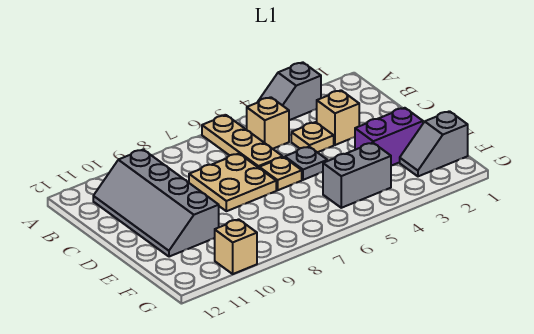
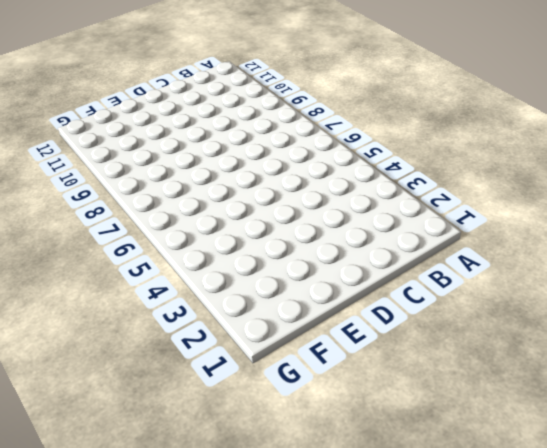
none -> grey slope A3:A4 level 1 top 3
none -> tan plate A6:C6 level 1
none -> tan brick B5 level 1

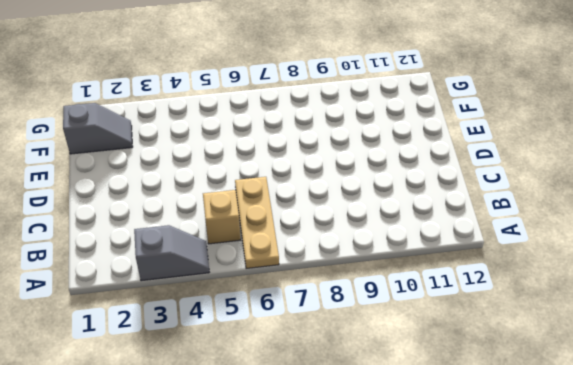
none -> grey slope B10:E11 level 1 top 10
none -> tan brick C3 level 1
none -> tan plate C4 level 1

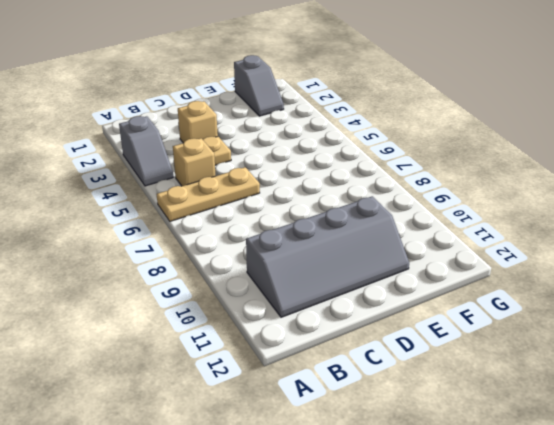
none -> tan plate C7:D8 level 1
none -> grey plate D5 level 1
none -> tan plate D6 level 1

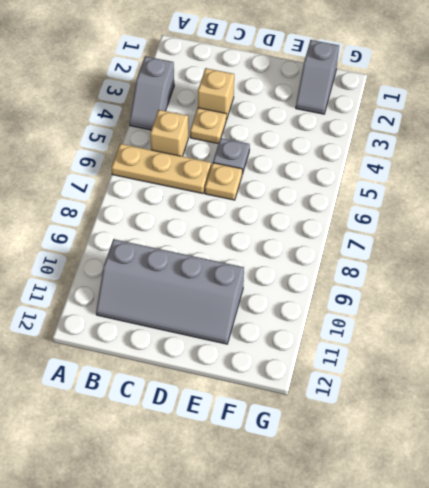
none -> tan plate C7:D8 level 1
none -> purple brick E2:E3 level 1
none -> grey brick F4:F5 level 1

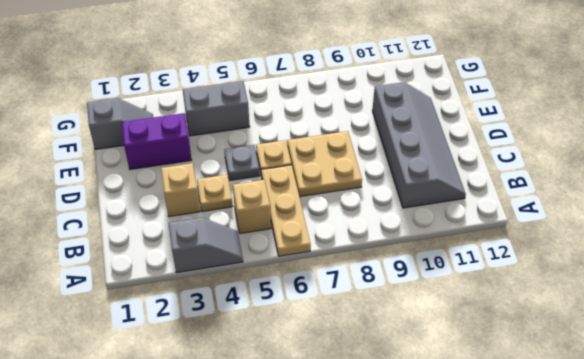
none -> tan brick G10 level 1

